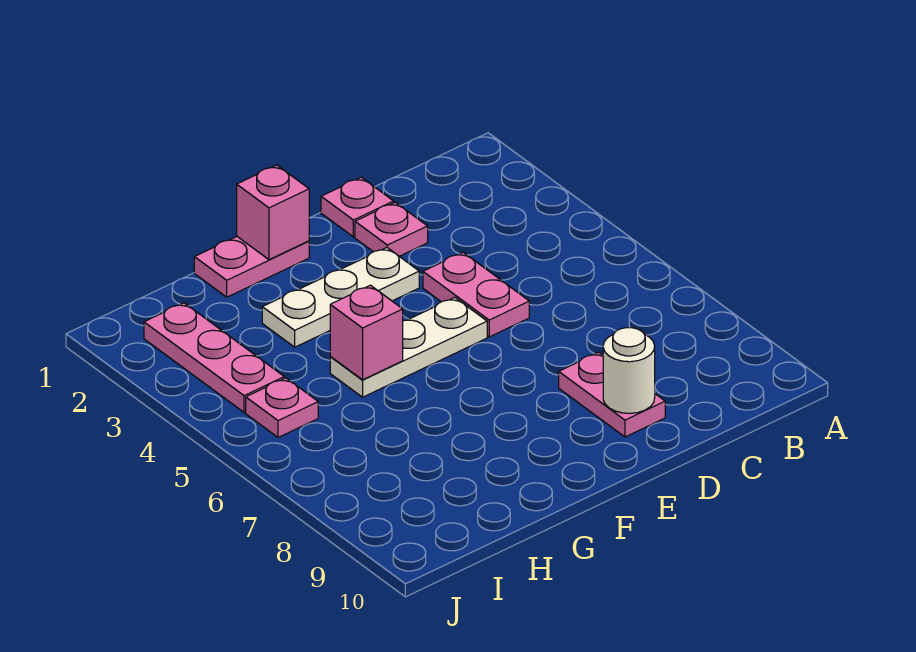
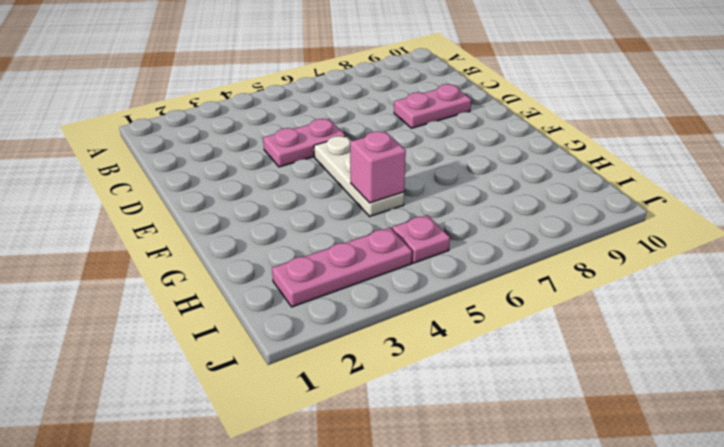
none -> pink plate D1 level 1
none -> pink plate D2 level 1
none -> white plate E3:G3 level 1

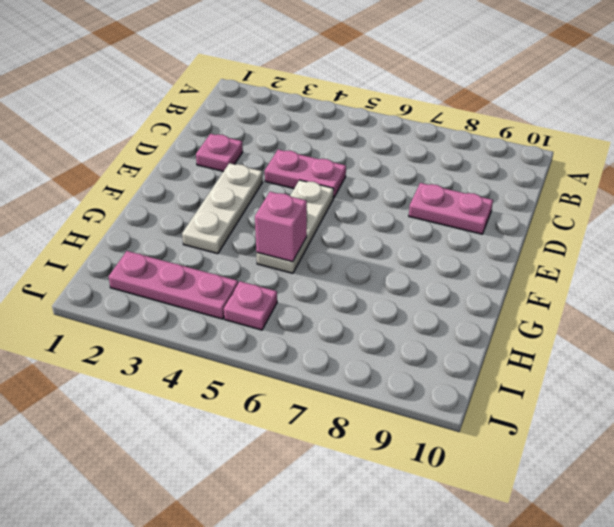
none -> pink plate D1 level 1
none -> pink plate F1:G1 level 1
none -> white round brick D9 level 2

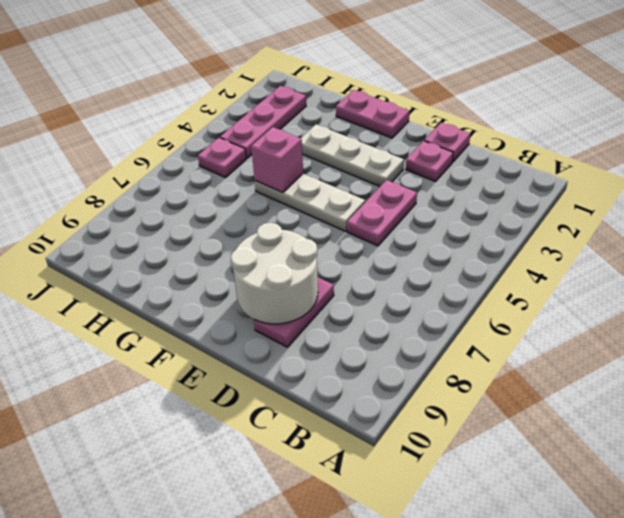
white round brick D8:E9 level 2 -> white round brick D9 level 2
none -> pink brick F1 level 2

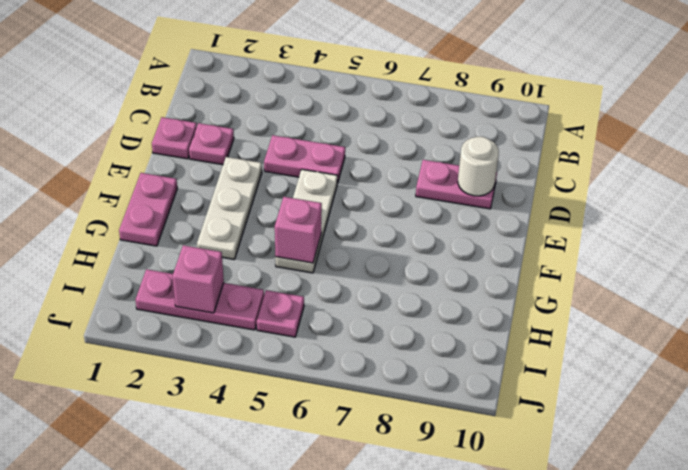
pink brick I3 level 2 -> pink brick F1 level 2

